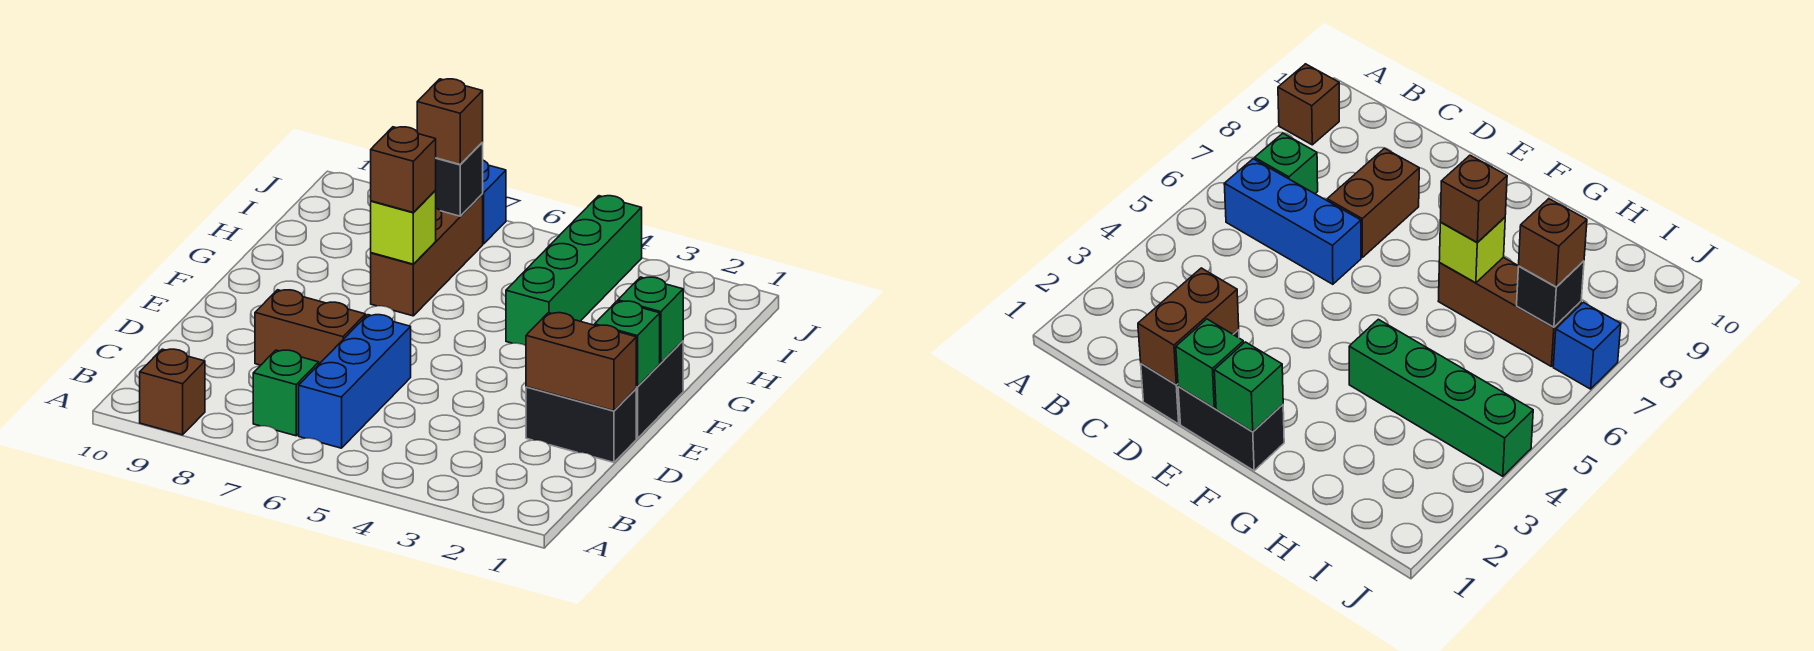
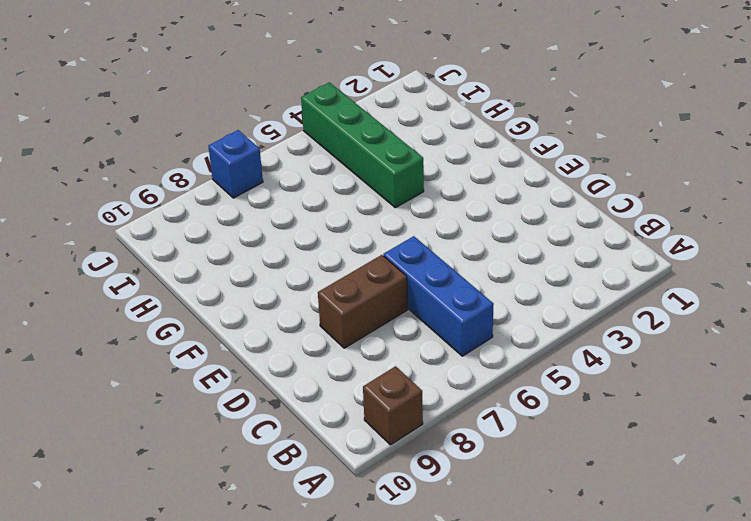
none -> green brick B7 level 1
none -> black brick D1:D2 level 1
none -> black brick E1:F1 level 1

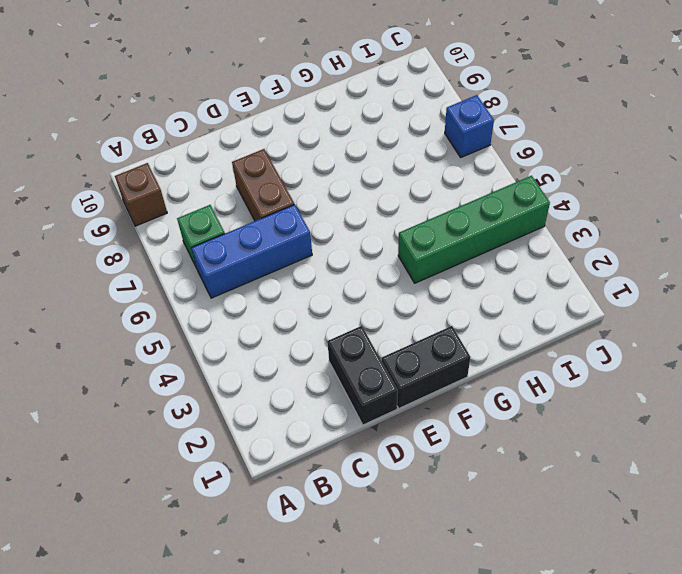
none -> brown brick G7:I7 level 1
none -> brown brick D1:D2 level 2
none -> green brick E1 level 2

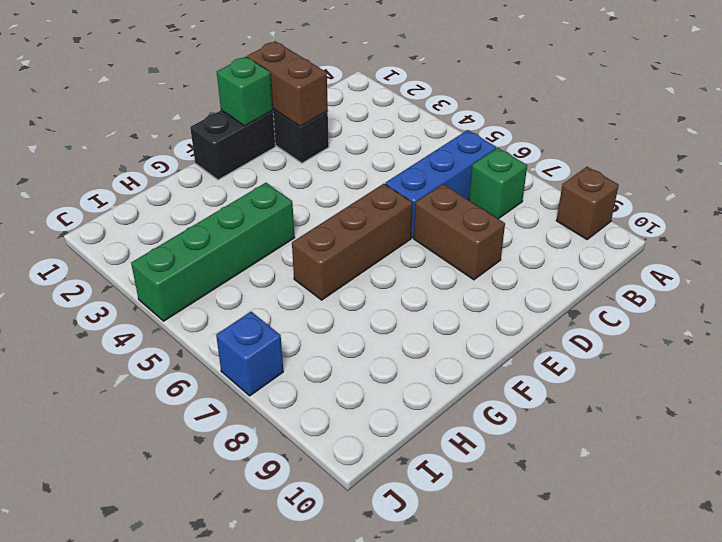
brown brick E6:G6 level 1 -> brown brick G7:I7 level 1
none -> green brick F1 level 2
none -> lime brick G7 level 2
none -> black brick I7 level 2

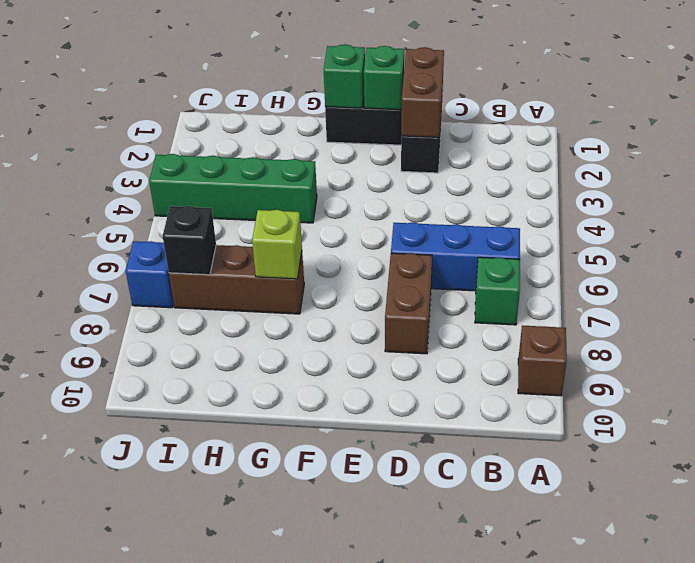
none -> brown brick G7 level 3
none -> brown brick I7 level 3

